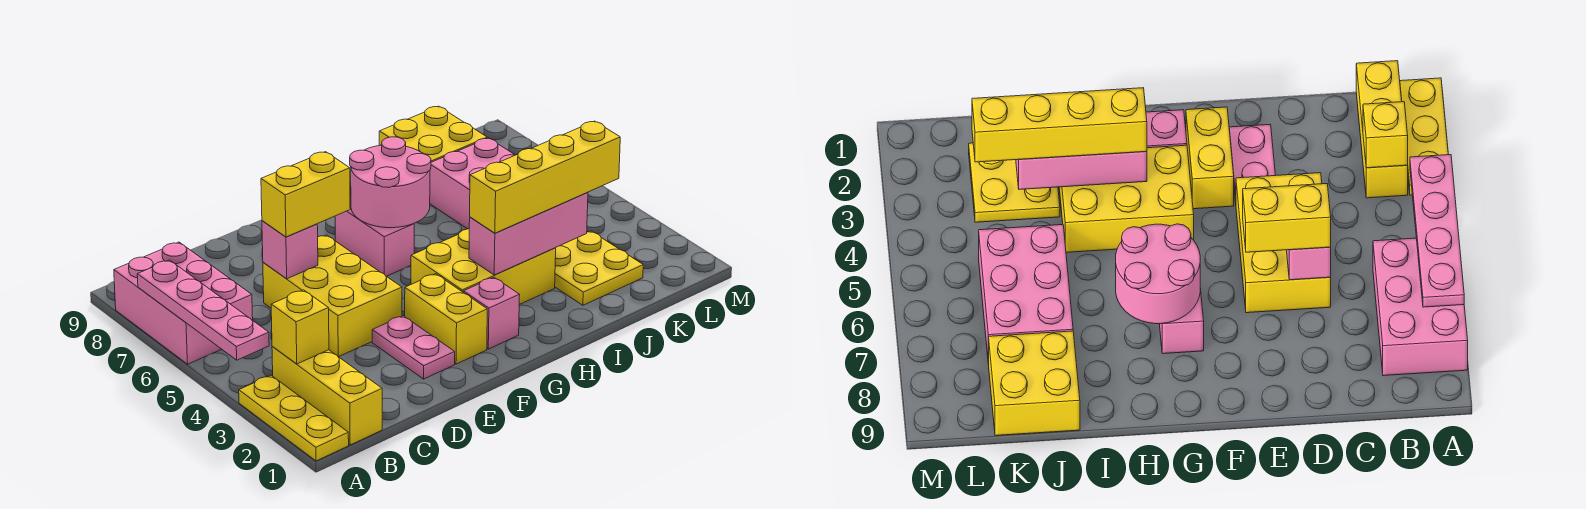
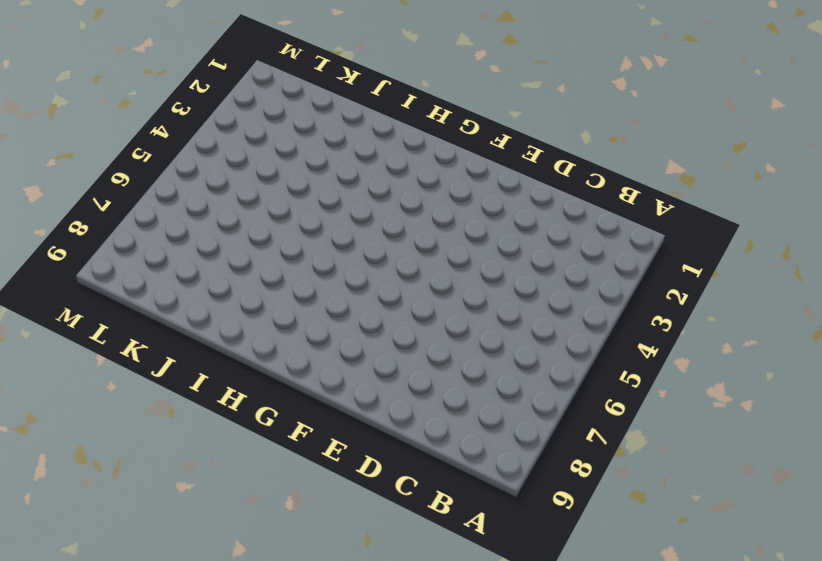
none -> yellow plate A1:A3 level 1
none -> pink brick A6:B8 level 1
none -> yellow brick B1:B3 level 1

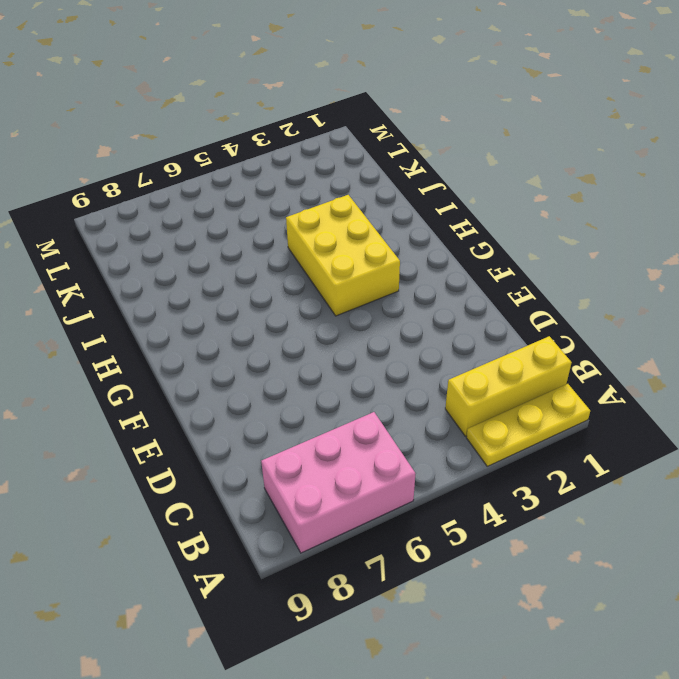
none -> yellow brick D4:E6 level 1
none -> pink plate E2:E3 level 1
none -> yellow brick F2:F3 level 1

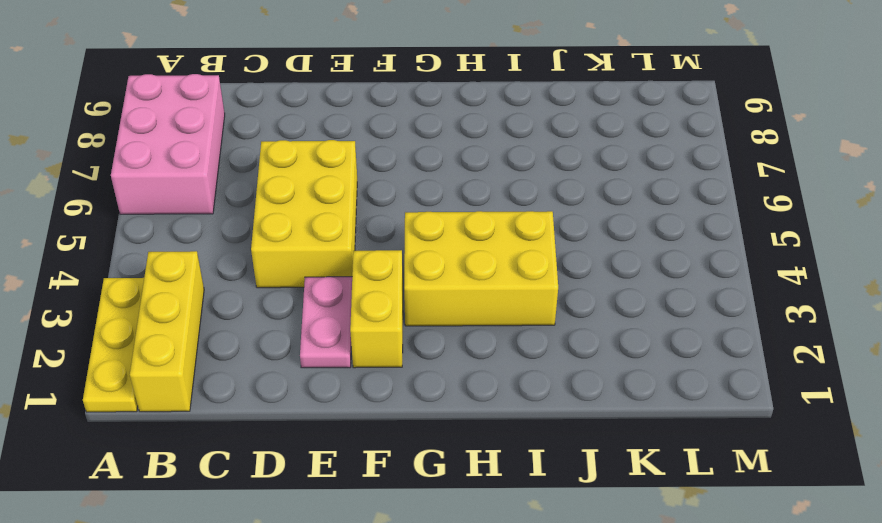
none -> pink brick G2 level 1
none -> pink brick G6:G7 level 1
none -> yellow plate J2:K3 level 1

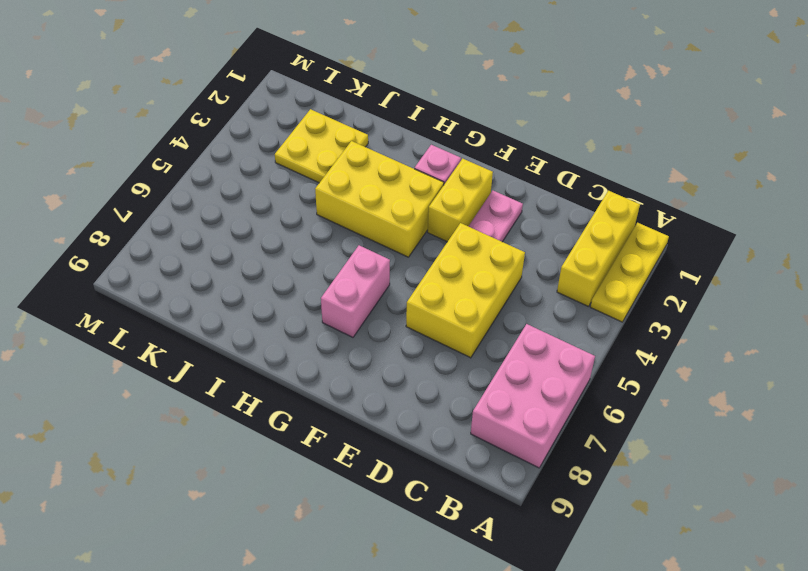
none -> pink brick J5:K7 level 1
none -> yellow brick J8:K9 level 1
none -> pink plate A4:A7 level 2

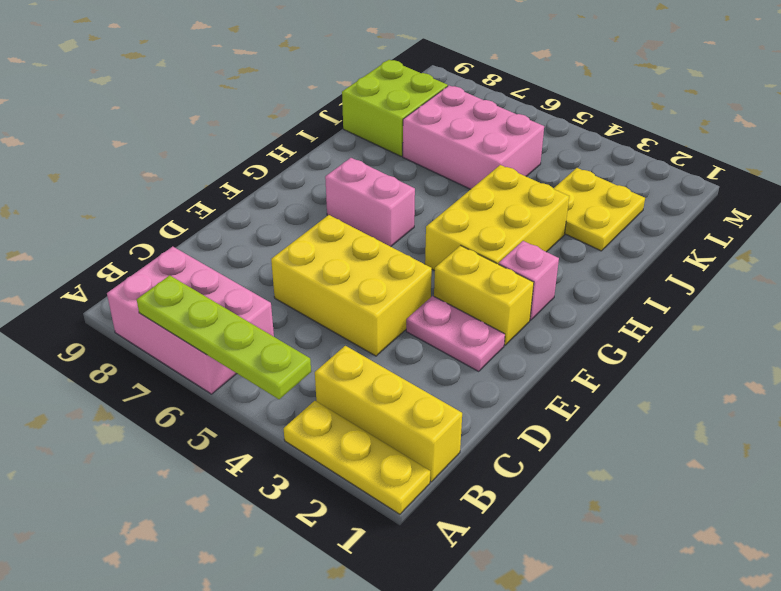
lime plate A4:A7 level 2 -> pink plate A4:A7 level 2
lime brick J8:K9 level 1 -> yellow brick J8:K9 level 1
none -> yellow brick B3 level 2
none -> pink brick D6 level 2
none -> pink round brick G6:H7 level 2

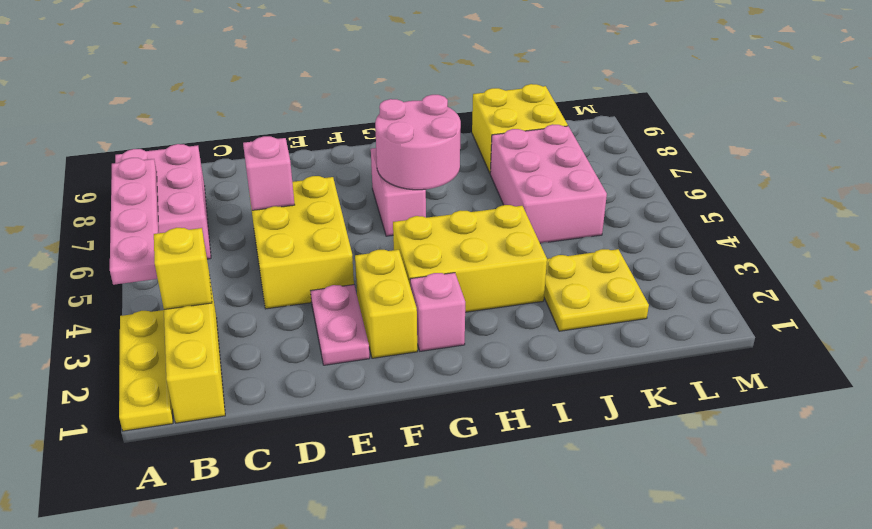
none -> pink brick H3:J3 level 2
none -> yellow brick D6:E6 level 3
none -> yellow brick H3:K3 level 3

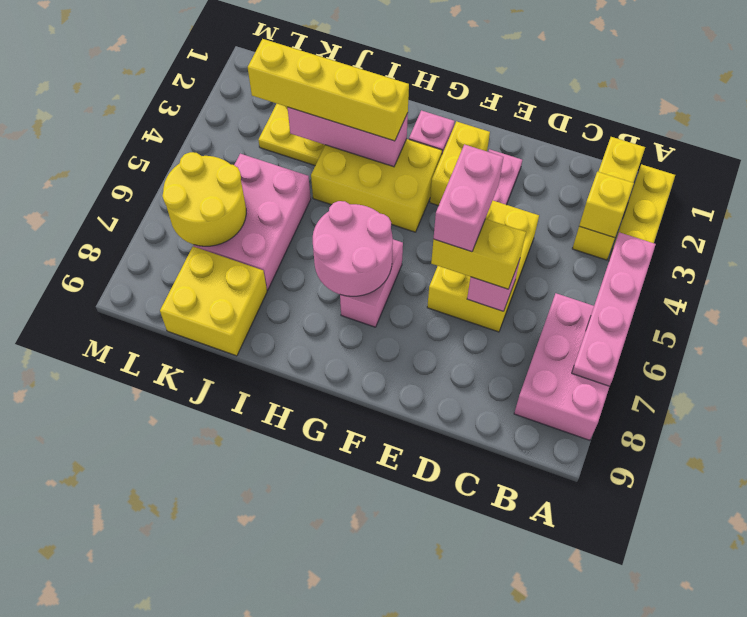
pink brick E5:E6 level 4 -> none
yellow round brick K6:L7 level 2 -> none

